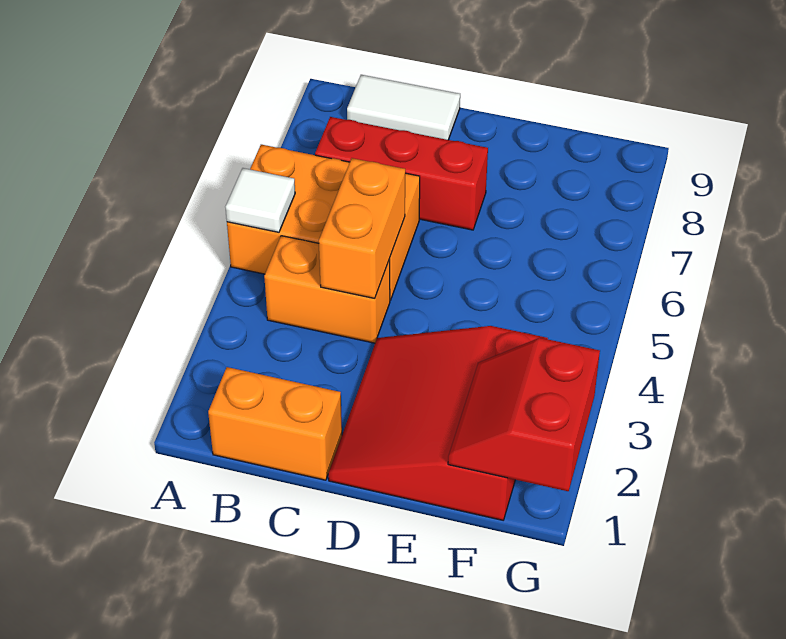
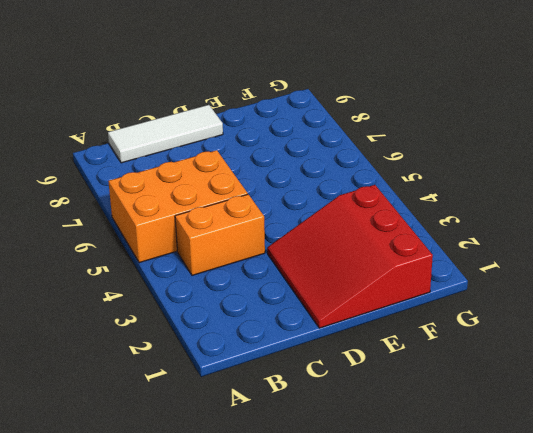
white tile B9:D9 level 1 -> white tile B9:C9 level 1
none -> orange brick B1:C1 level 1
none -> red brick B7:D7 level 1

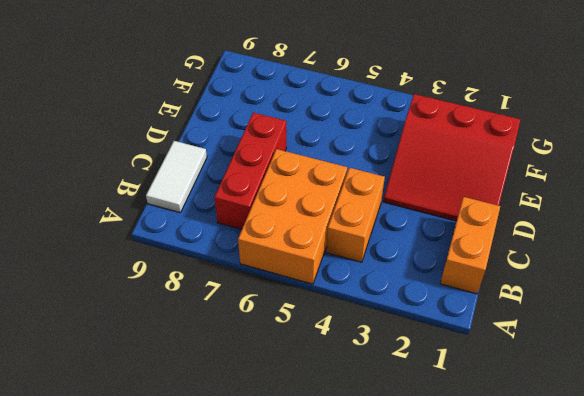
none -> white tile A5 level 2
none -> orange brick C4:C5 level 2

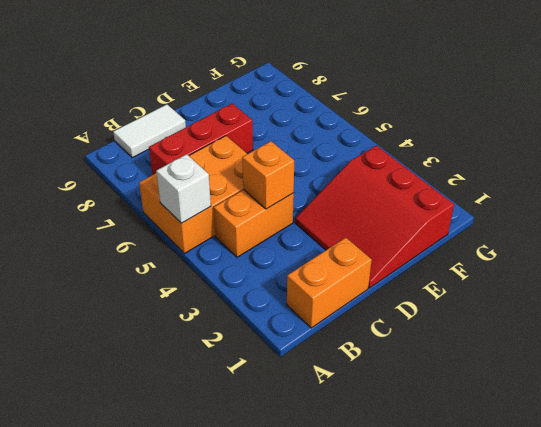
white brick A5 level 2 -> white tile A5 level 2
orange brick C4 level 2 -> orange brick C4:C5 level 2
none -> red slope F1:G2 level 2 top G

